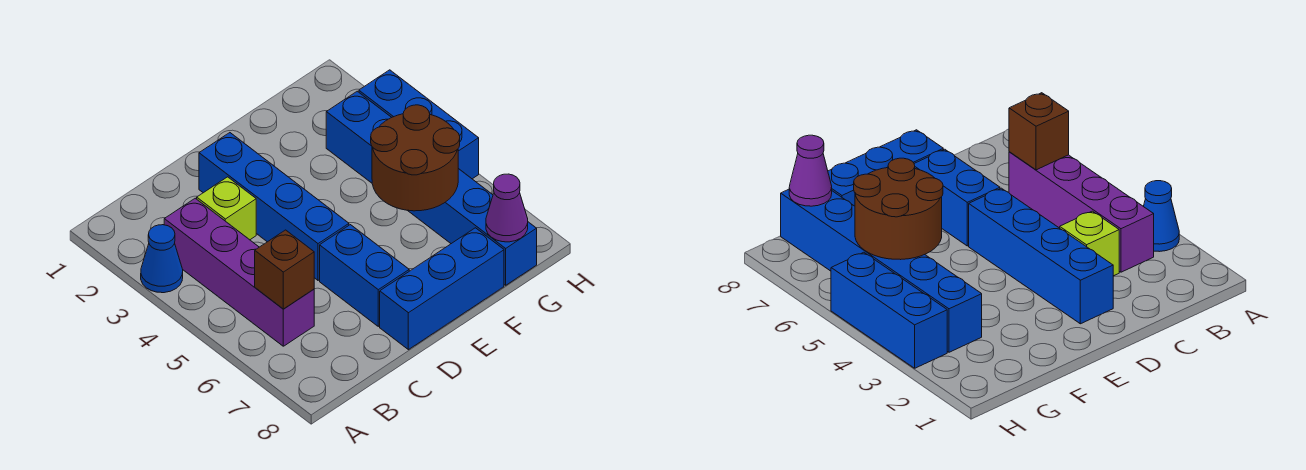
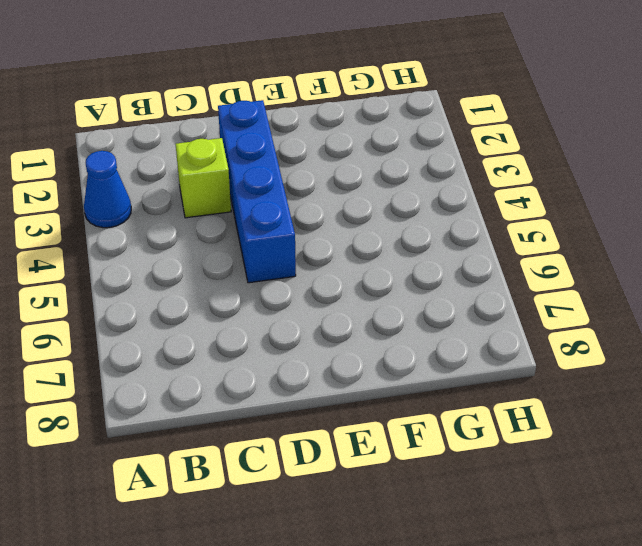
none -> purple brick B3:B6 level 1
none -> blue brick D6:D7 level 1

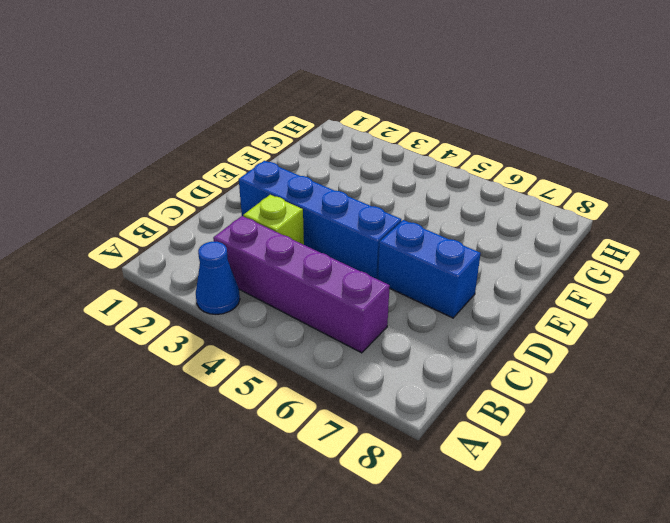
none -> blue brick D8:F8 level 1
none -> blue brick G3:G8 level 1

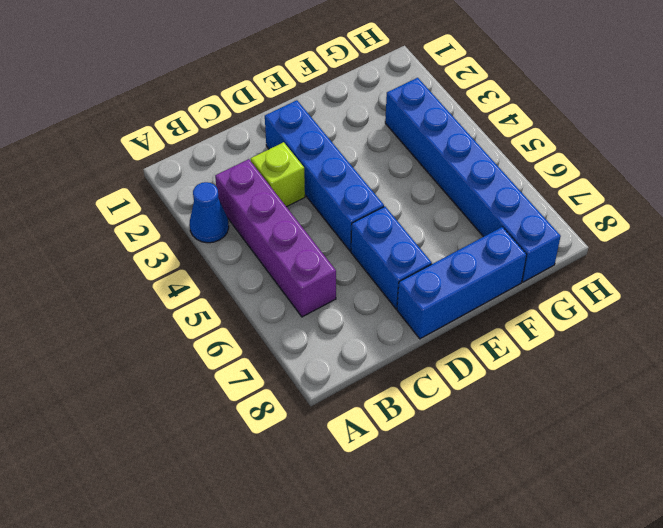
none -> blue brick H3:H5 level 1
none -> brown brick B6 level 2

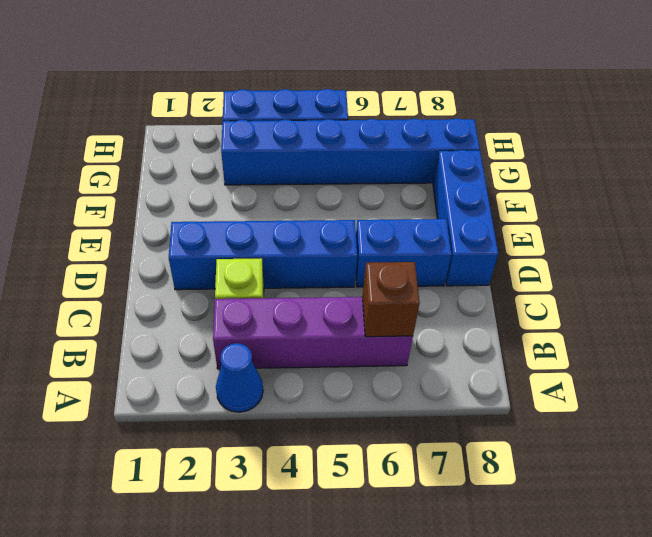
none -> brown round brick F5:G6 level 2
none -> purple cone G8 level 2

